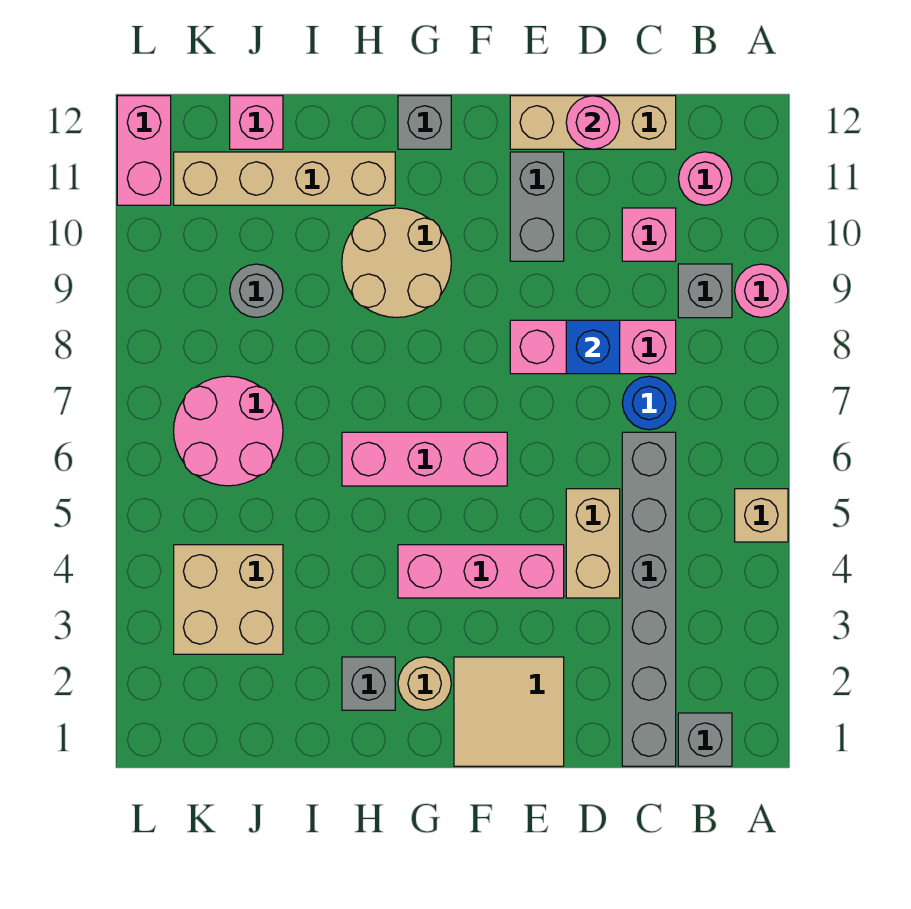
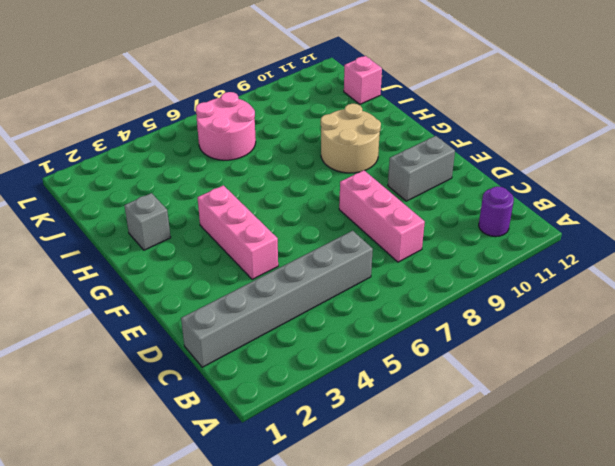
purple round brick B11 level 1 -> pink round brick B11 level 1
none -> tan brick A5 level 1
none -> pink round brick A9 level 1
none -> grey brick B1 level 1

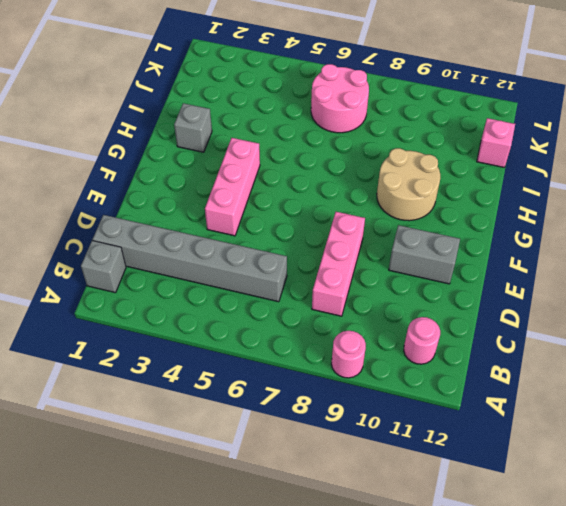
none -> tan brick A5 level 1
none -> grey brick B9 level 1
none -> blue round brick C7 level 1

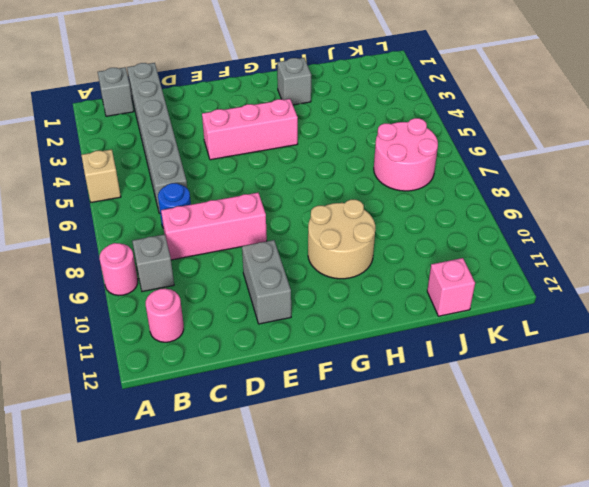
none -> pink brick C10 level 1
none -> tan brick C12:E12 level 1
none -> tan brick D4:D5 level 1

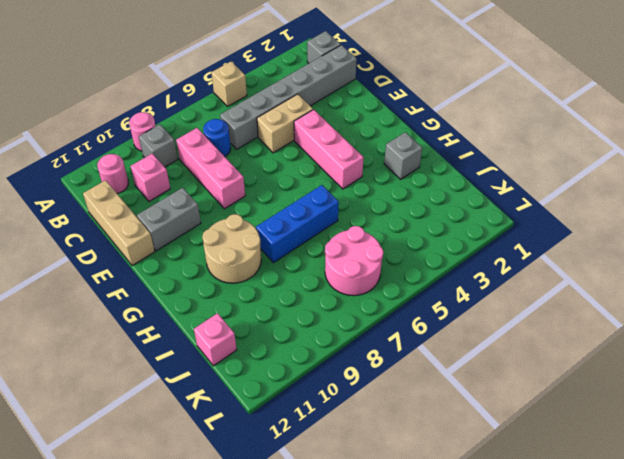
blue brick H6:H8 level 1 -> pink brick F6:H6 level 1
none -> tan tile E1:F2 level 1
none -> tan round brick G2 level 1
none -> grey brick G12 level 1

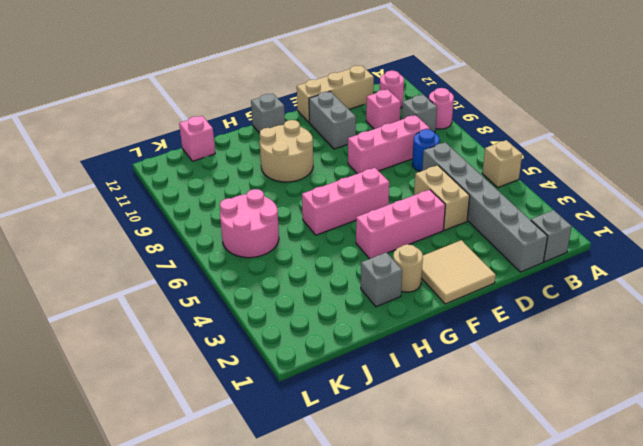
none -> tan brick H11:K11 level 1
none -> tan brick J3:K4 level 1
none -> grey round brick J9 level 1

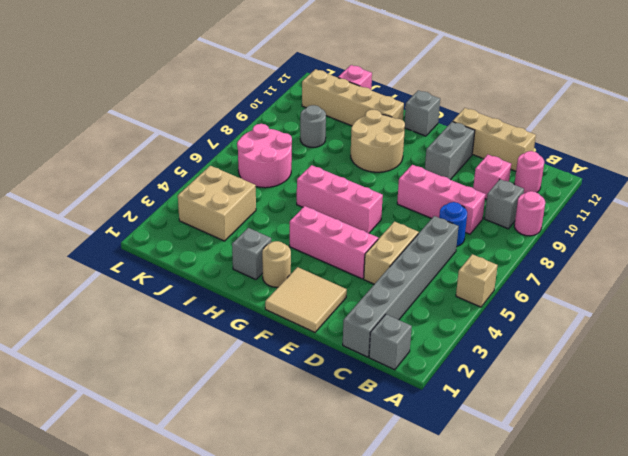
none -> pink brick L11:L12 level 1
none -> blue brick D8 level 2
none -> pink round brick D12 level 2

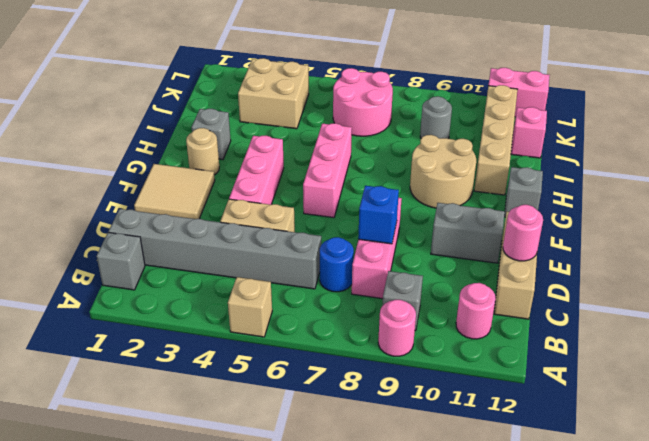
none -> pink brick C10 level 1

